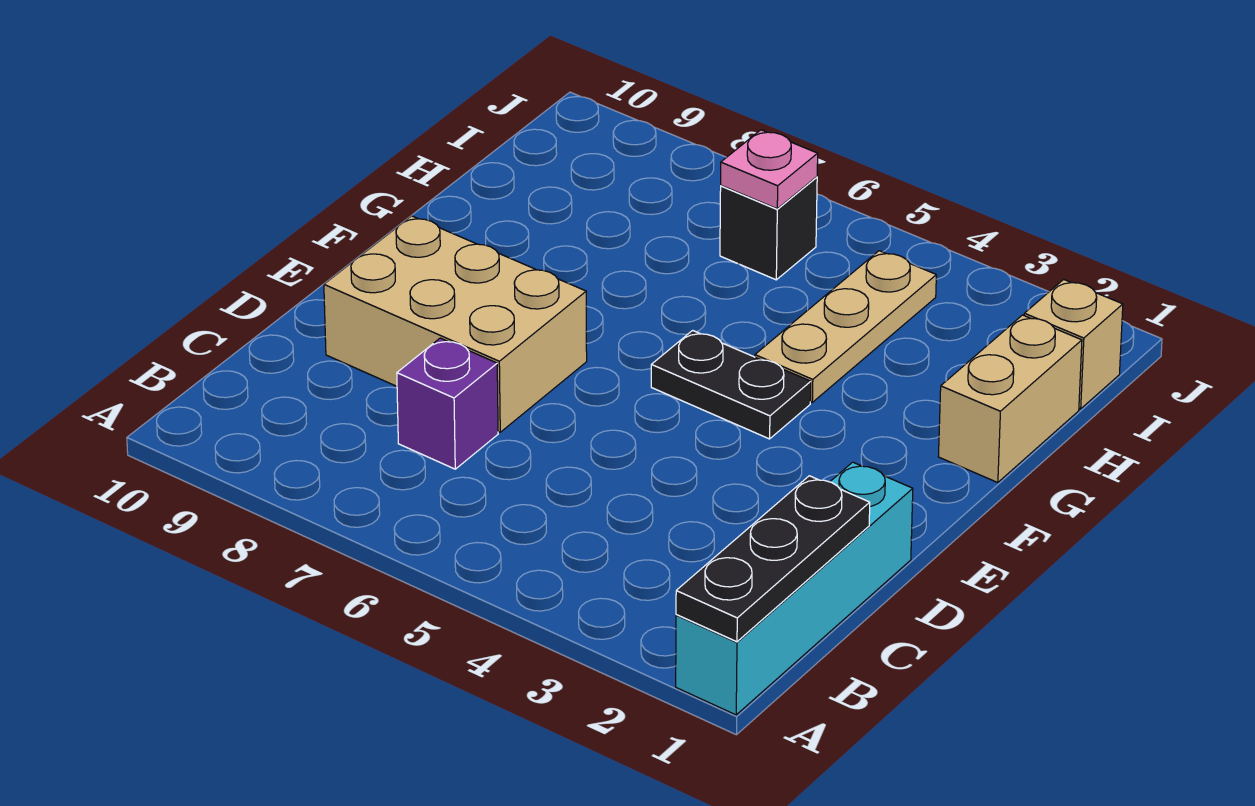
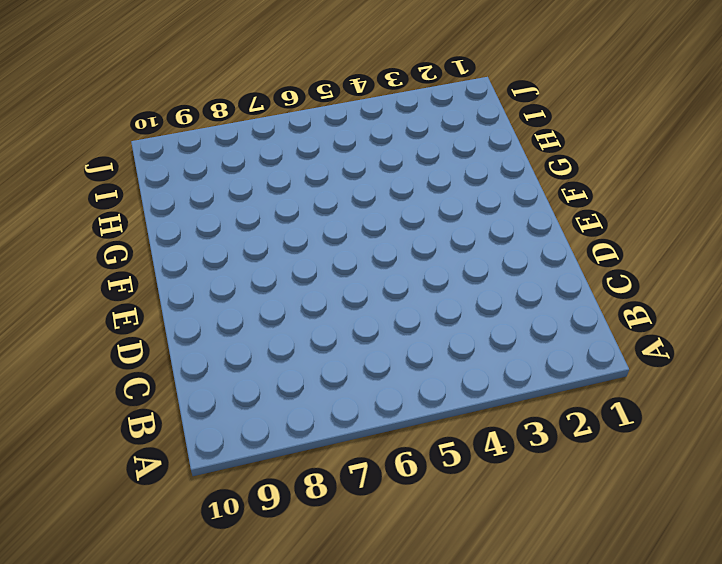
none -> cyan brick A1:D1 level 1
none -> purple brick C7 level 1

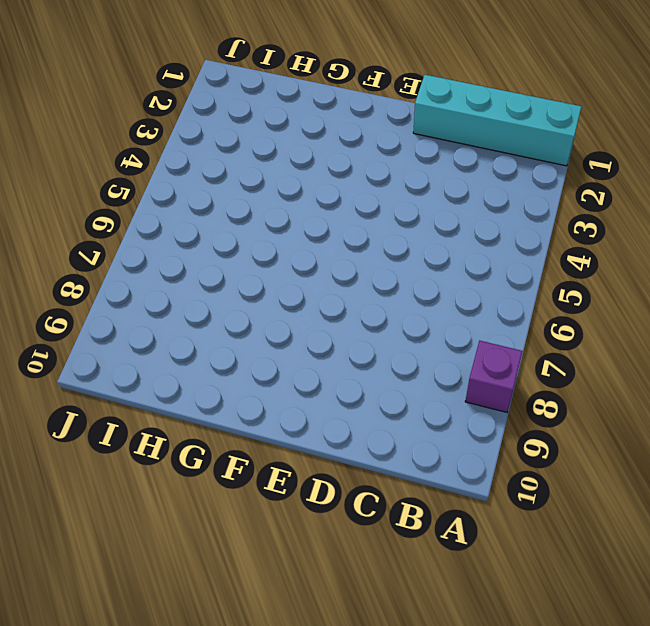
purple brick A8 level 1 -> purple brick C7 level 1
none -> tan brick D7:E9 level 1
none -> black plate F4:F5 level 1

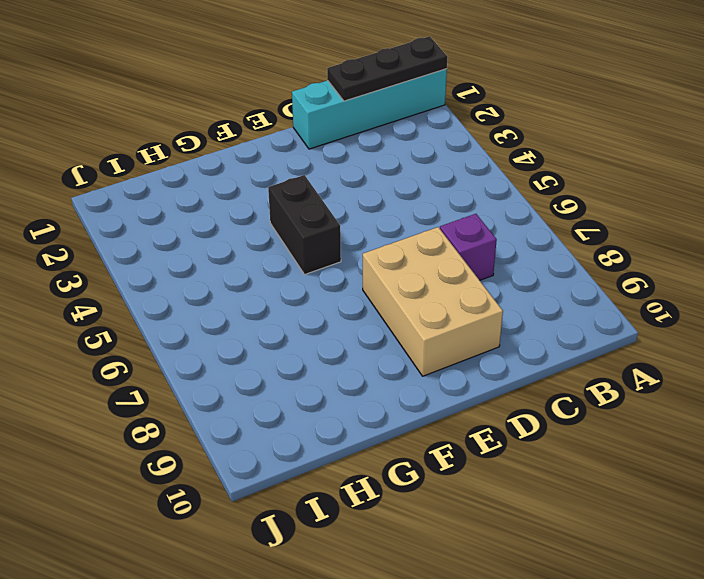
black brick F4:F5 level 1 -> black plate F4:F5 level 1
none -> tan brick G1:H1 level 1
none -> tan plate G4:I4 level 1

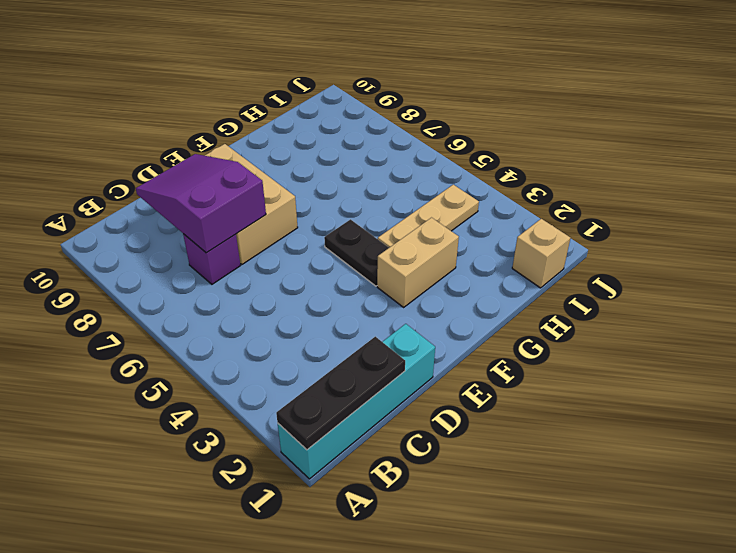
purple slope C7:D9 level 2 top 7 -> none
tan brick F3:G3 level 1 -> tan brick G1:H1 level 1
none -> black brick I6 level 1
none -> pink plate I6 level 2

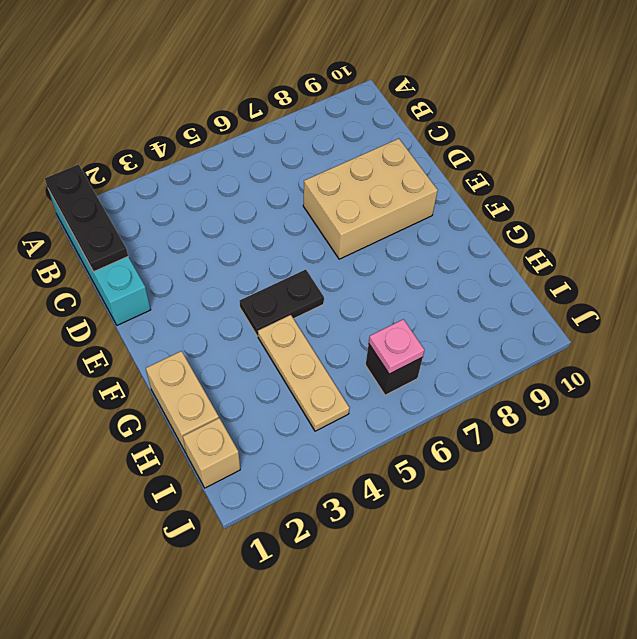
none -> purple brick C7 level 1

